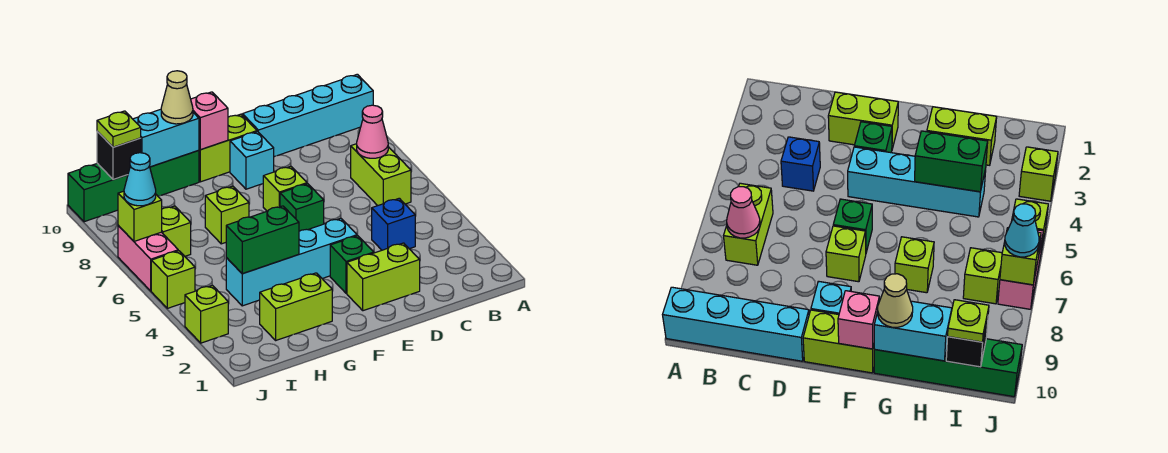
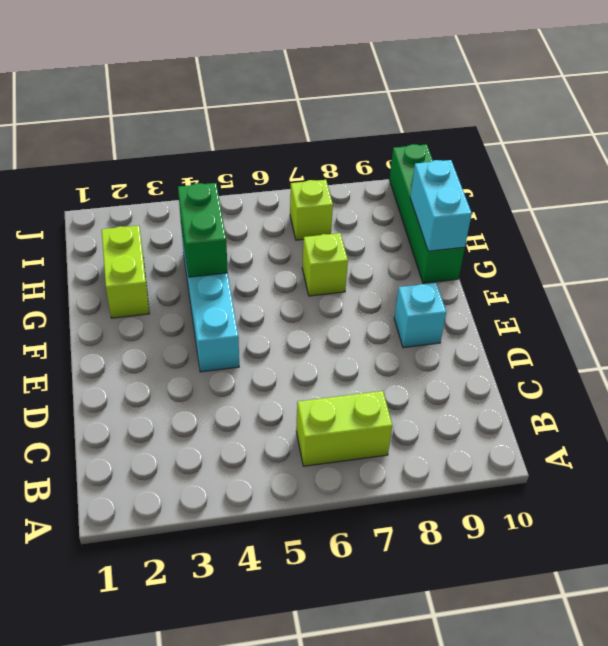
none -> cyan brick A10:D10 level 1
none -> blue brick C4 level 1
none -> lime brick D2:E2 level 1

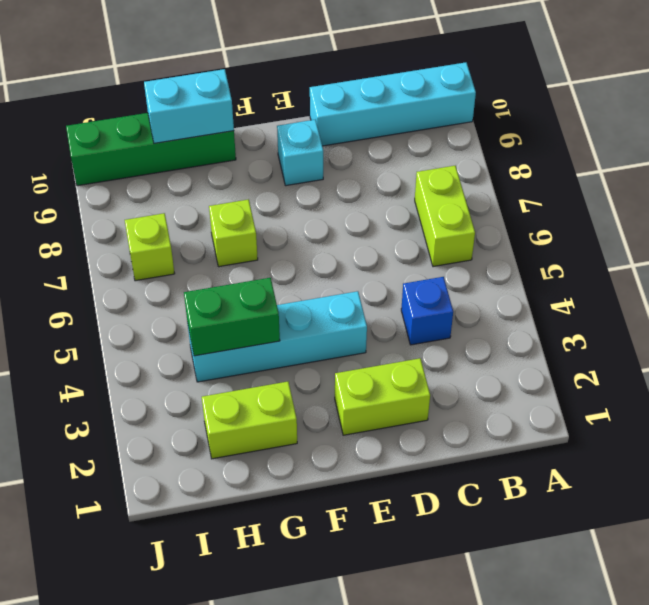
none -> green brick E3 level 1
none -> green brick E6 level 1
none -> lime brick E7 level 1

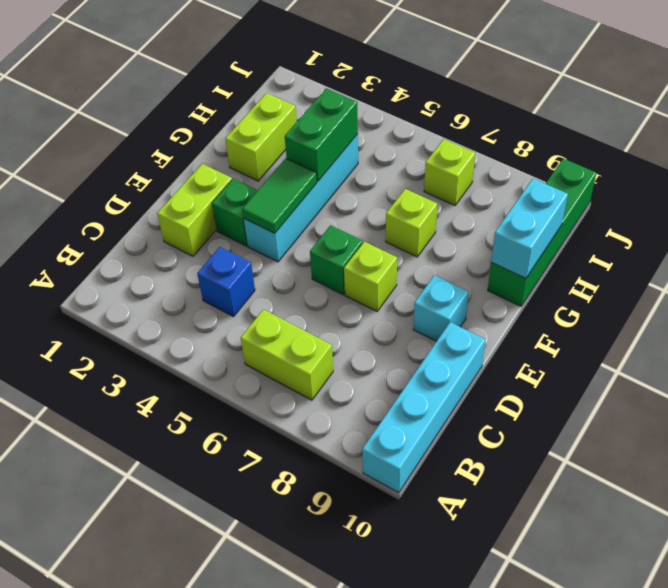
green tile E4:F4 level 2 -> none
none -> lime brick E10:F10 level 1
none -> lime brick J3 level 1
none -> lime brick J5 level 1

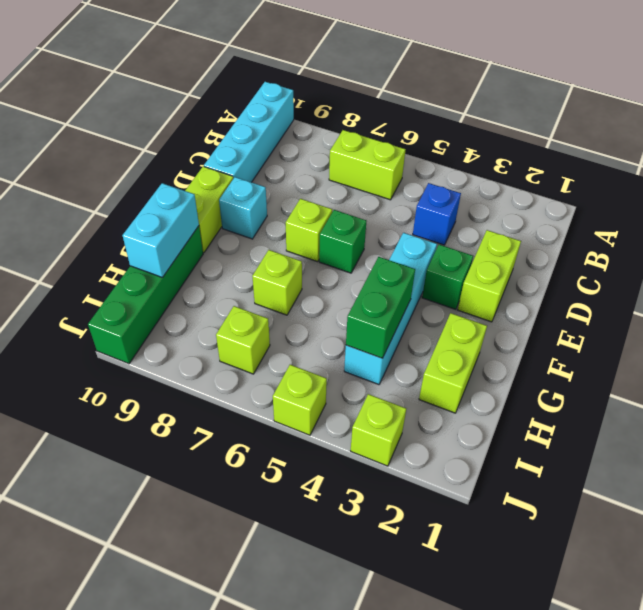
none -> pink brick J6:J7 level 1
none -> pink cone B7 level 2
none -> pink brick F10 level 2

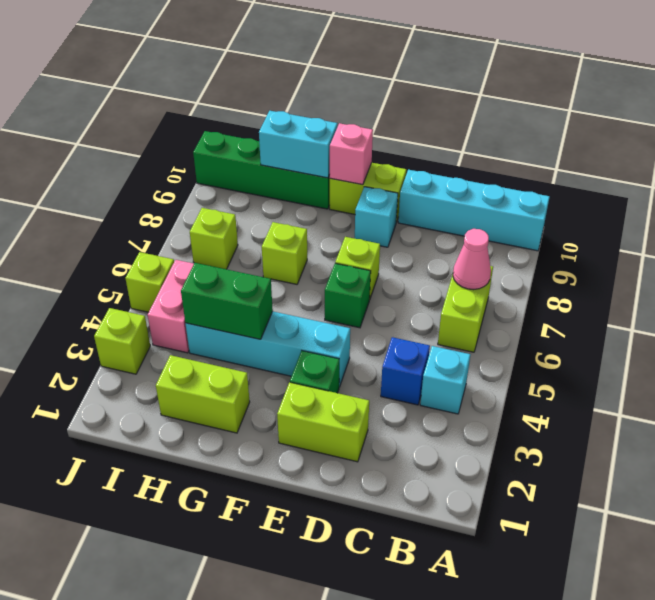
cyan brick B4 level 1 -> none
pink brick I4:I5 level 1 -> pink brick J6:J7 level 1
none -> black brick I10 level 2
none -> lime brick J7 level 2
none -> tan cone G10 level 3

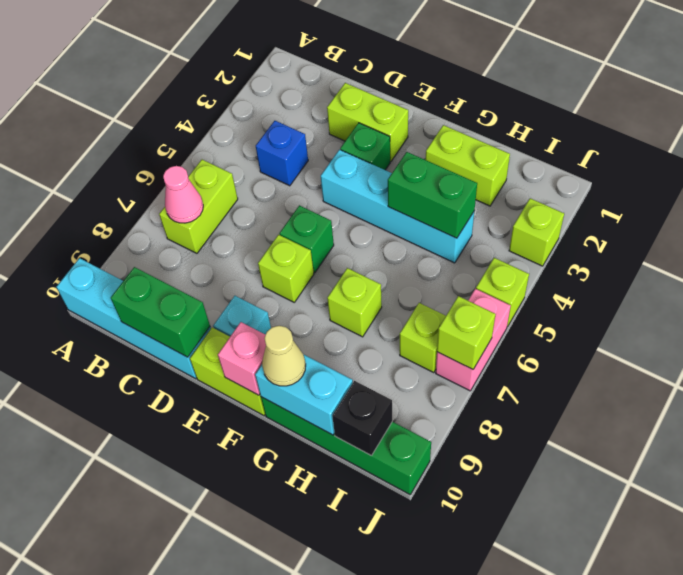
green brick C10:D10 level 2 -> none
none -> lime plate I10 level 3
none -> cyan cone J7 level 3

